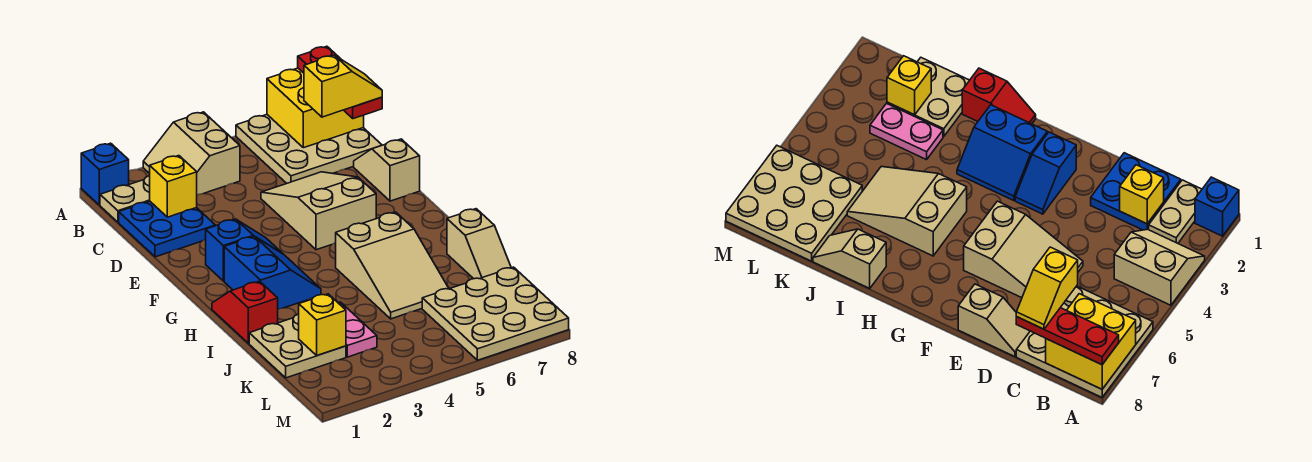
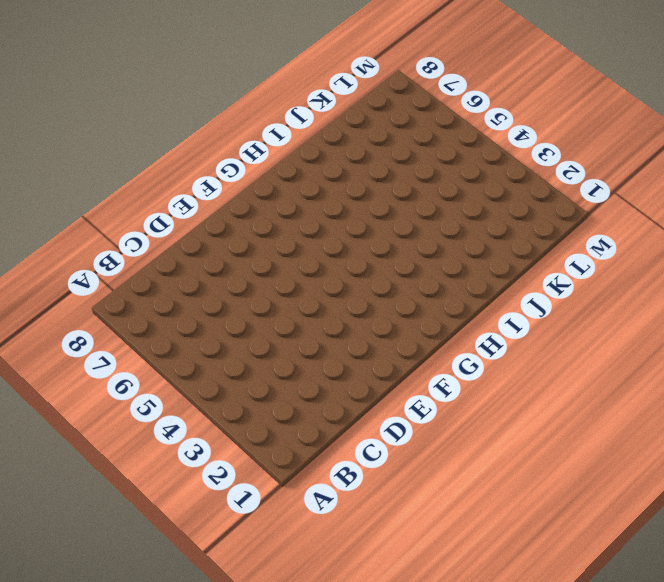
none -> blue brick A1 level 1
none -> tan slope A3:B4 level 1 top 4
none -> tan plate A6:C8 level 1

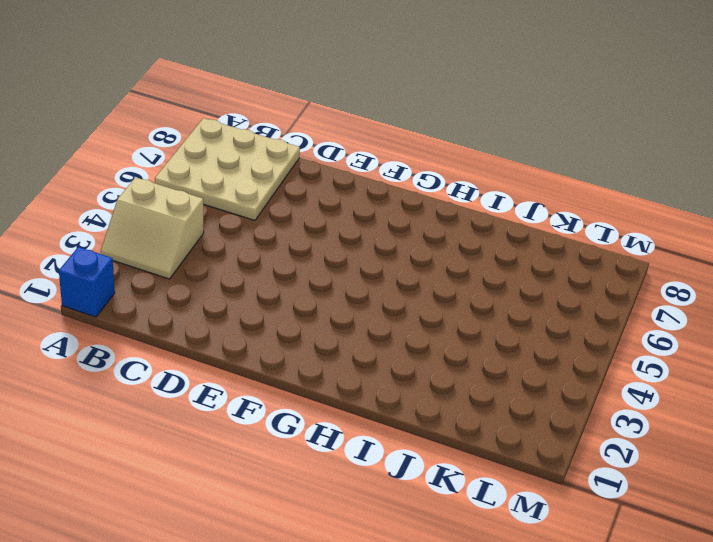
none -> tan plate B1:B2 level 1
none -> blue plate C1:D2 level 1
none -> tan slope D5:F6 level 1 top F

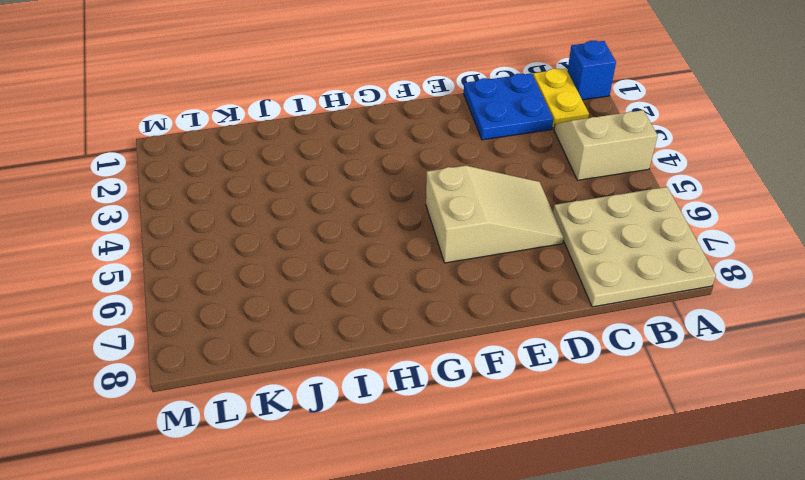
yellow plate B1:B2 level 1 -> tan plate B1:B2 level 1
none -> tan slope D8:E8 level 1 top E
none -> blue slope F2:F3 level 1 top 2
none -> blue slope G2:H3 level 1 top 2

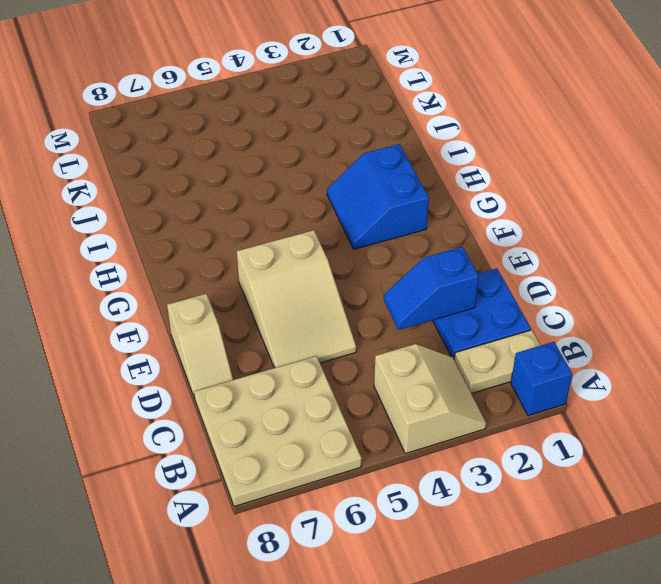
blue slope D2:D3 level 2 top 2 -> blue slope F2:F3 level 1 top 2
none -> red slope H1:I1 level 1 top I
none -> tan slope H5:J6 level 1 top H
none -> tan slope I8:J8 level 1 top I

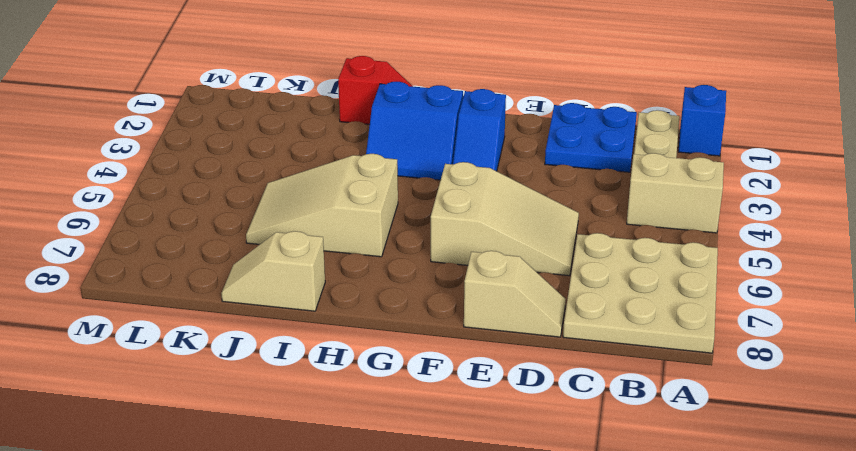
none -> tan plate J1:K2 level 1
none -> pink plate J3:K3 level 1
none -> tan plate K6:M8 level 1

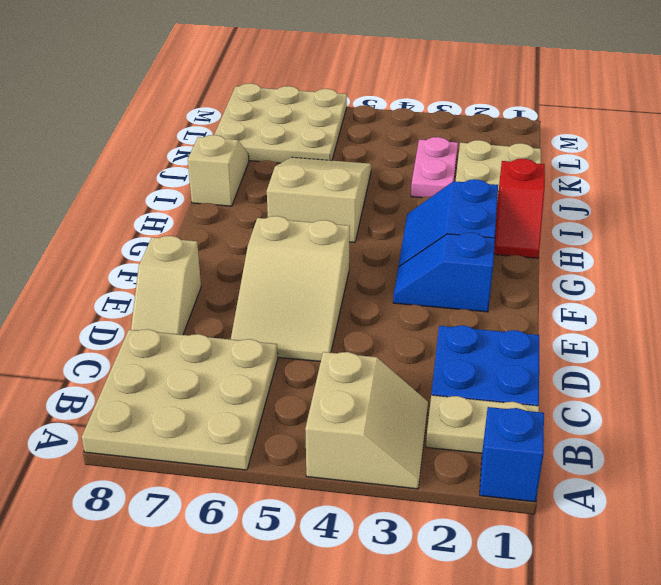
none -> yellow brick A7:B8 level 2
none -> yellow brick C2 level 2
none -> yellow brick K2 level 2

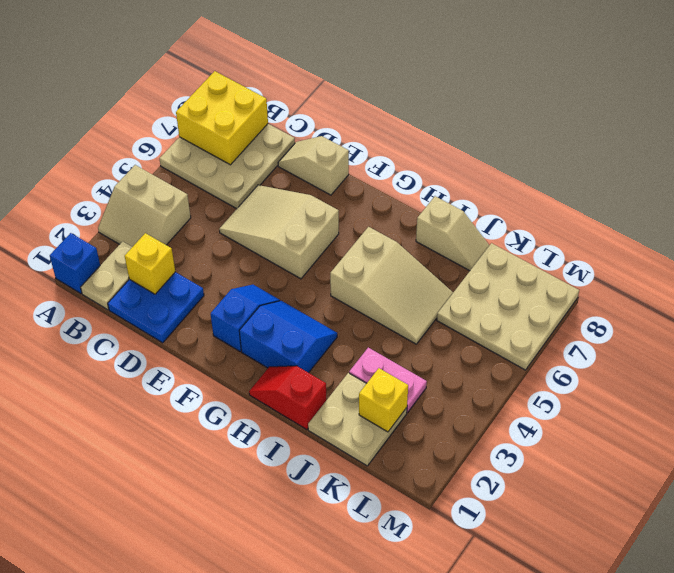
none -> red plate A8:C8 level 3
none -> yellow slope C7:C8 level 4 top 7

